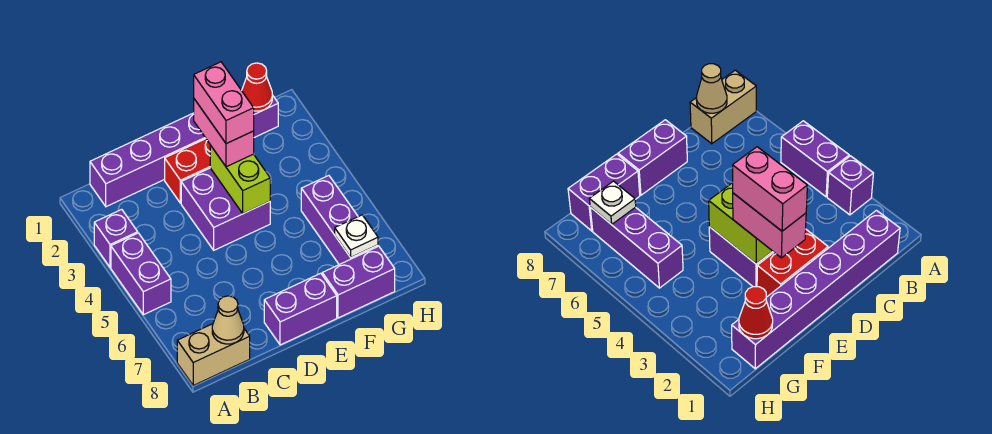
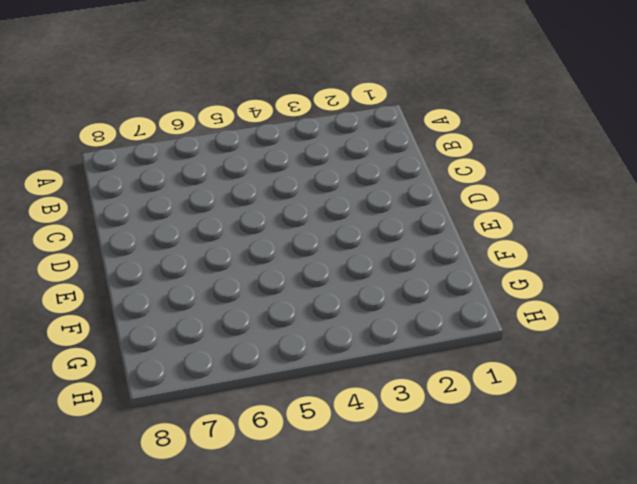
none -> purple brick A3 level 1
none -> purple brick A4:A5 level 1
none -> tan brick A8:B8 level 1

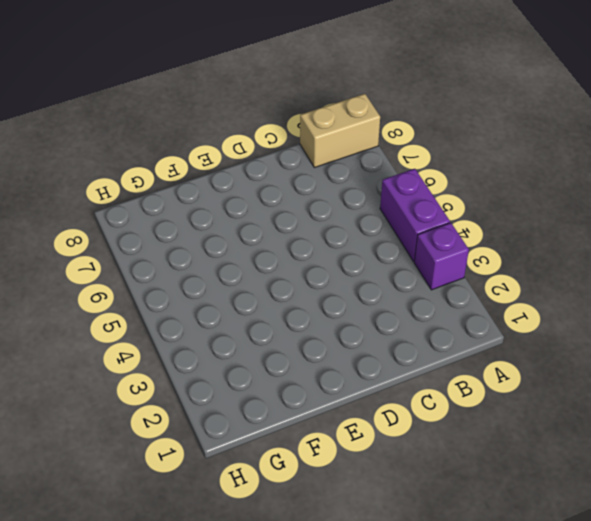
none -> purple brick B1:G1 level 1
none -> red brick D2:E2 level 1
none -> purple brick D3:E4 level 1

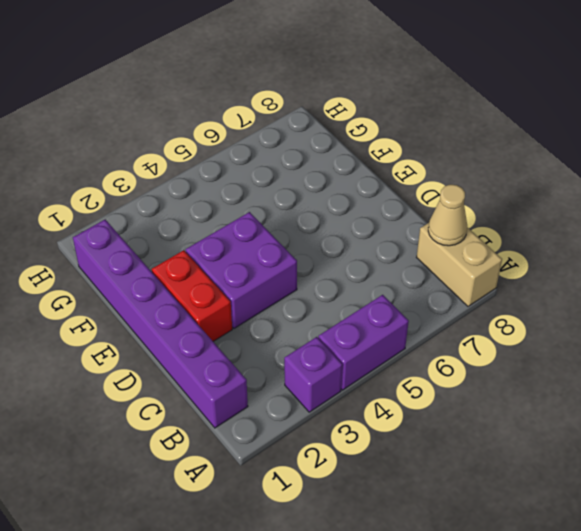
none -> purple brick D8:E8 level 1
none -> purple brick F8:G8 level 1
none -> purple brick G5:G7 level 1

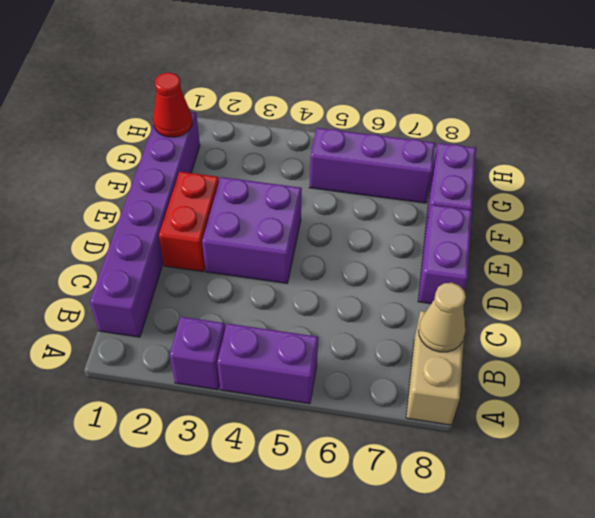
none -> lime brick E3:E4 level 2
none -> white plate G7 level 2
none -> pink brick E2:E3 level 3

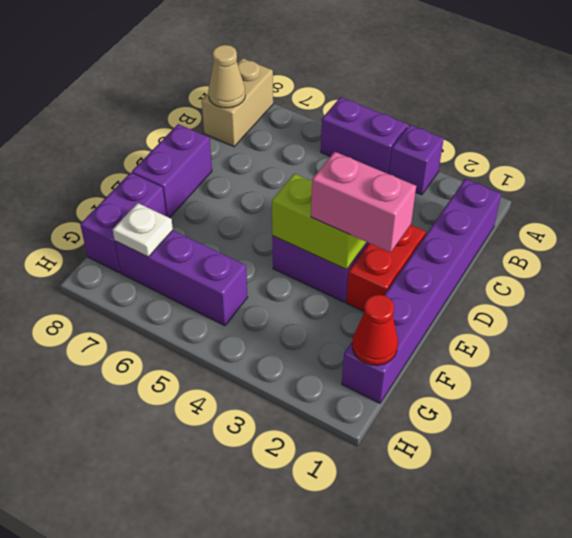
none -> pink brick E2:E3 level 4

